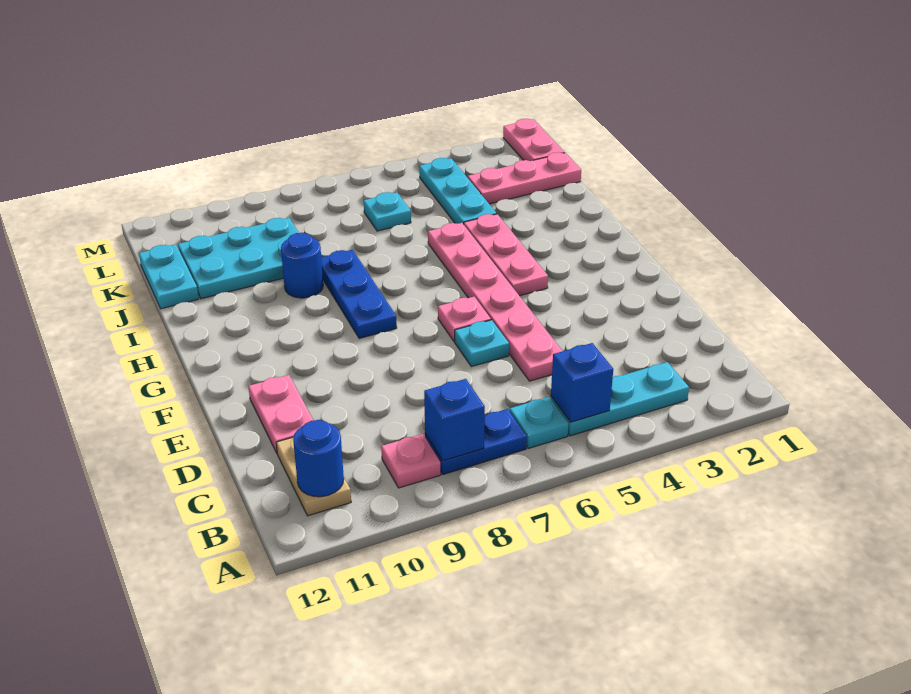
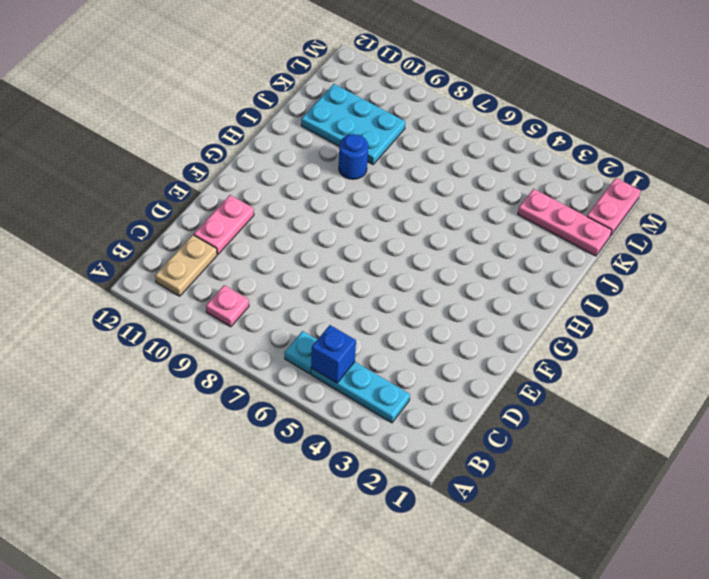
none -> blue plate B7:B8 level 1
none -> pink plate D5:I5 level 1
none -> cyan plate E6 level 1

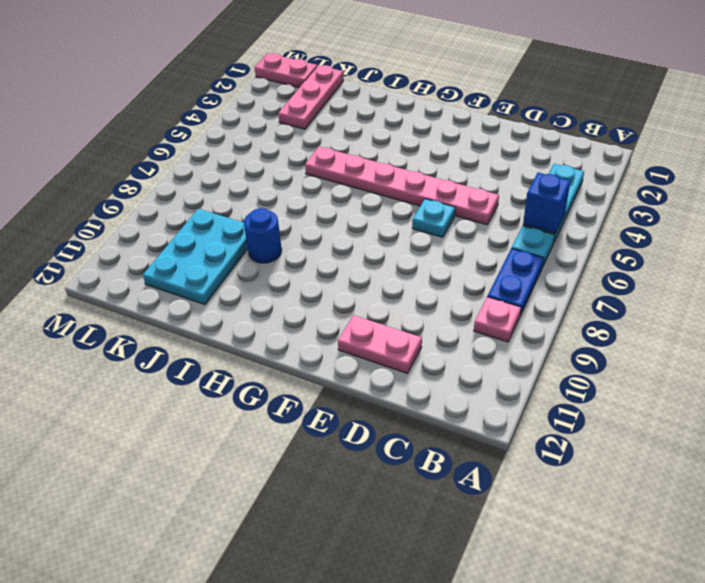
none -> tan plate B11:C11 level 1
none -> pink plate F6 level 1
none -> pink plate G4:I4 level 1

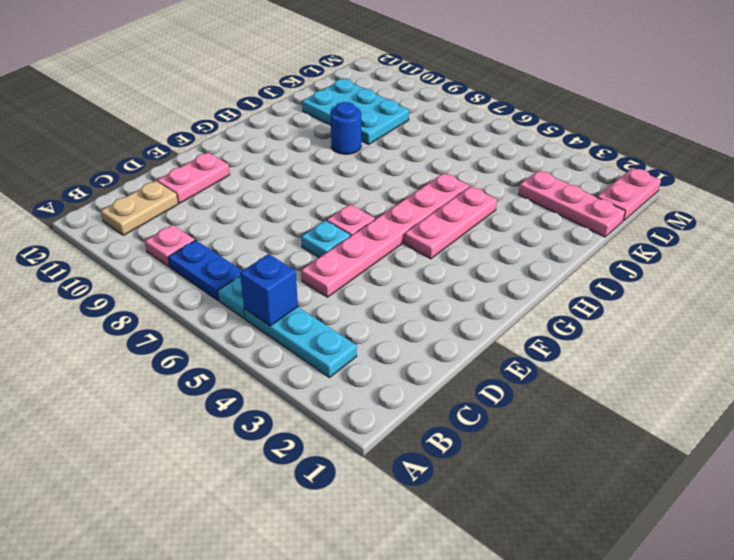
none -> blue plate G8:I8 level 1
none -> cyan plate J4:L4 level 1
none -> cyan plate J12:K12 level 1

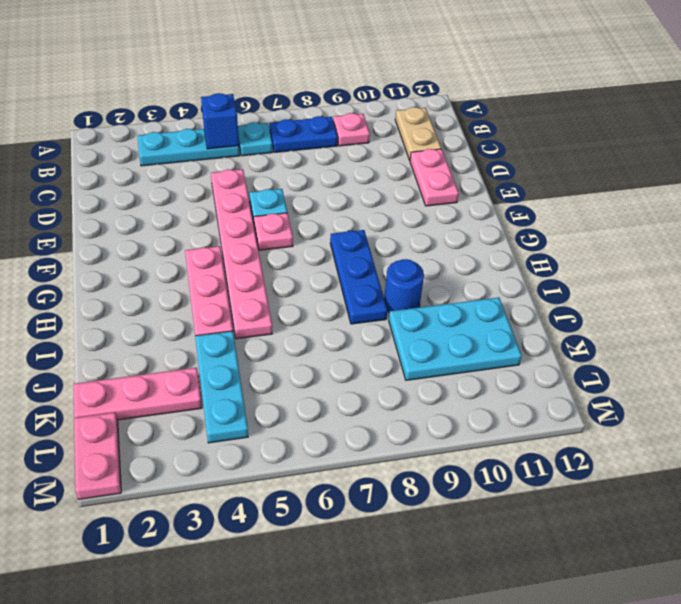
none -> cyan plate J12:K12 level 1
none -> cyan plate K6 level 1
none -> blue brick B8 level 2

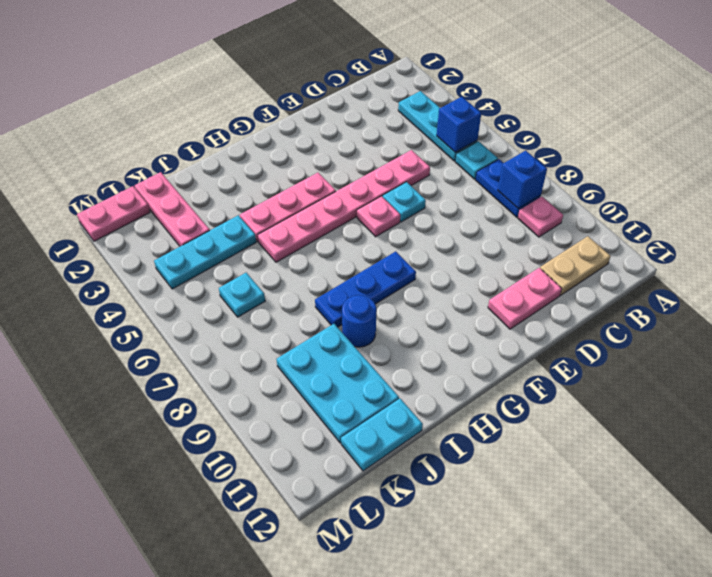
none -> blue round brick B11 level 2

